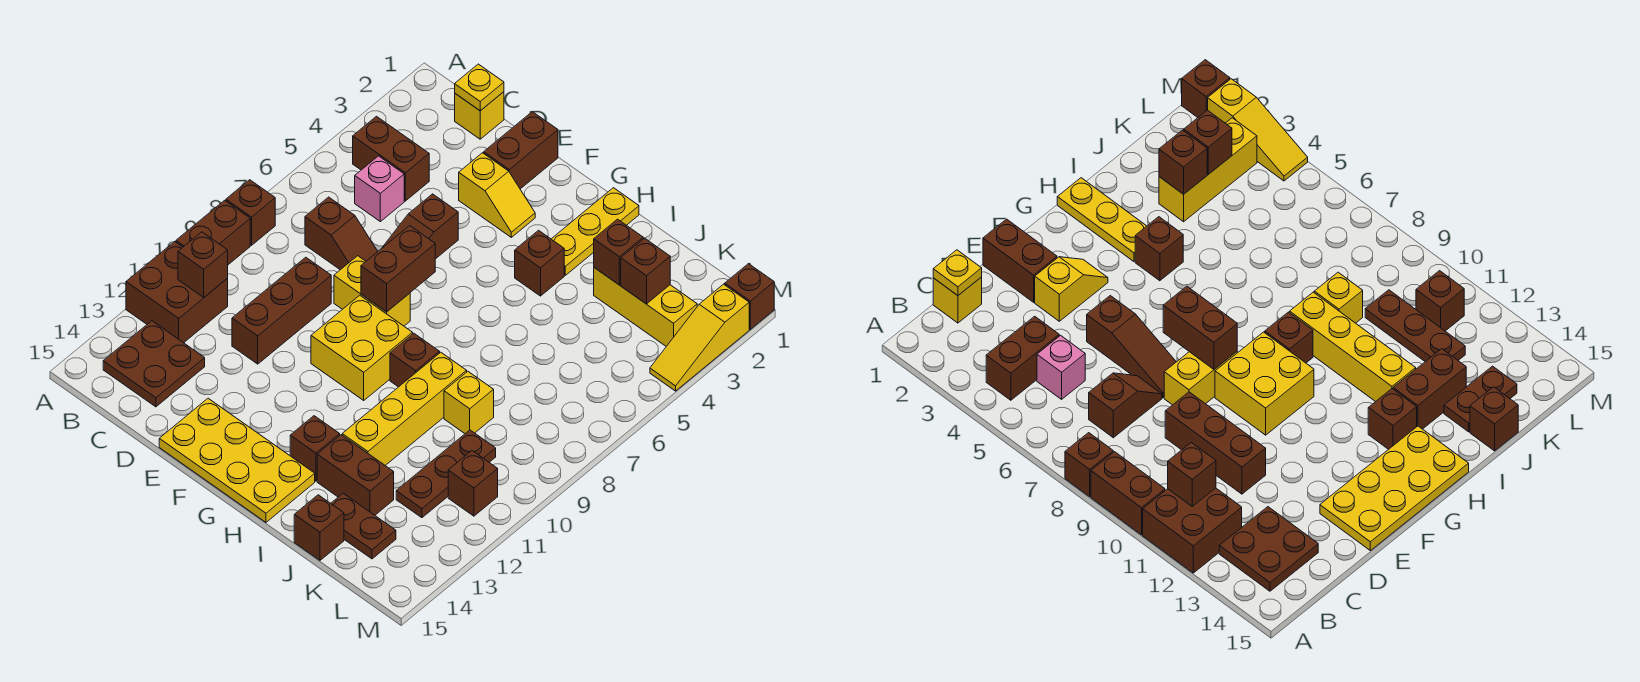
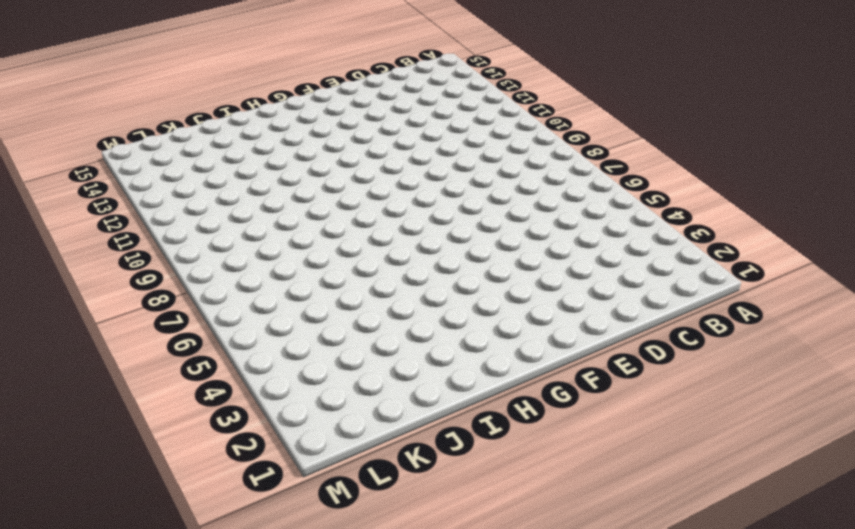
none -> brown brick A8 level 1
none -> brown brick A9:A10 level 1
none -> brown brick A11:B12 level 1
none -> brown brick B4:C4 level 1

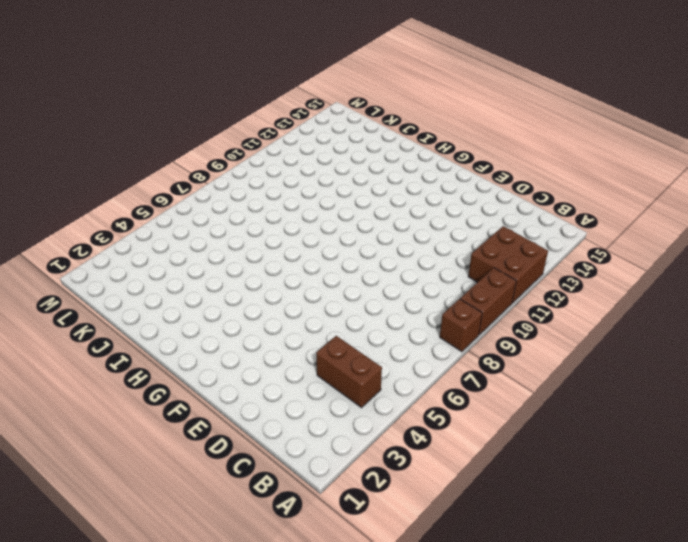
none -> brown plate B13:C14 level 1
none -> yellow brick C1 level 1
none -> pink brick C5 level 1
none -> brown slope C7:D7 level 1 top C

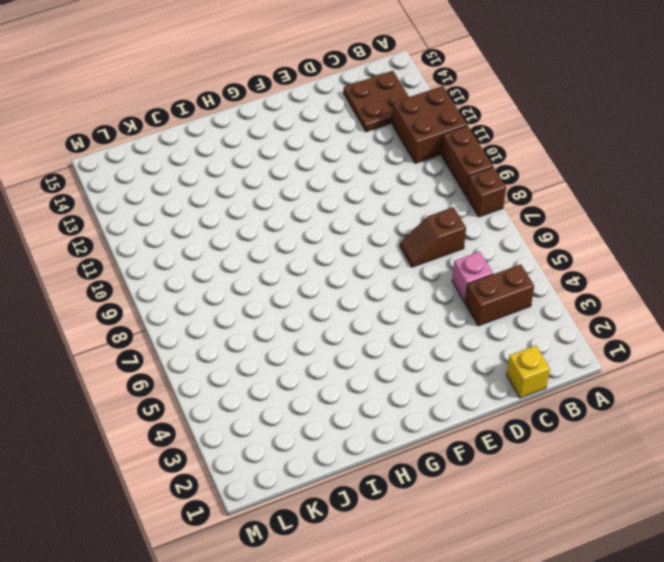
none -> brown brick D9:D11 level 1
none -> brown brick E1:E2 level 1
none -> yellow slope E3:F3 level 1 top E
none -> brown slope E5:E7 level 1 top 5

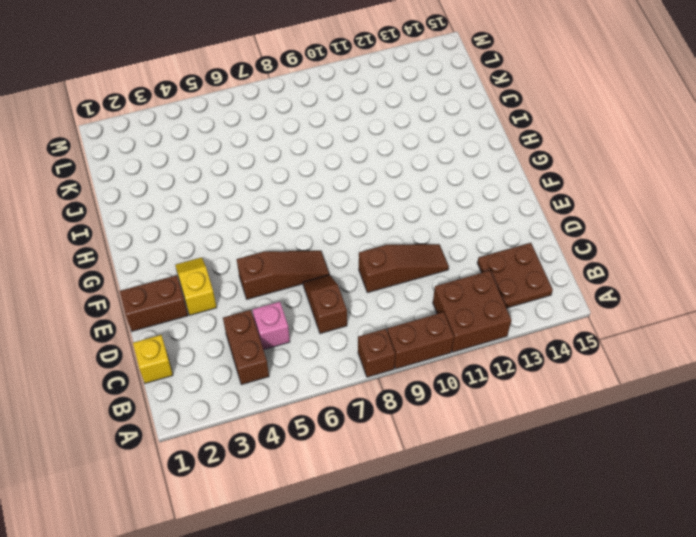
brown slope D9:D11 level 1 top 9 -> brown brick D9:D11 level 1
none -> yellow brick E8:F8 level 1
none -> yellow plate E14:H15 level 1
none -> yellow brick F9:G10 level 1
none -> yellow plate H1:H3 level 1

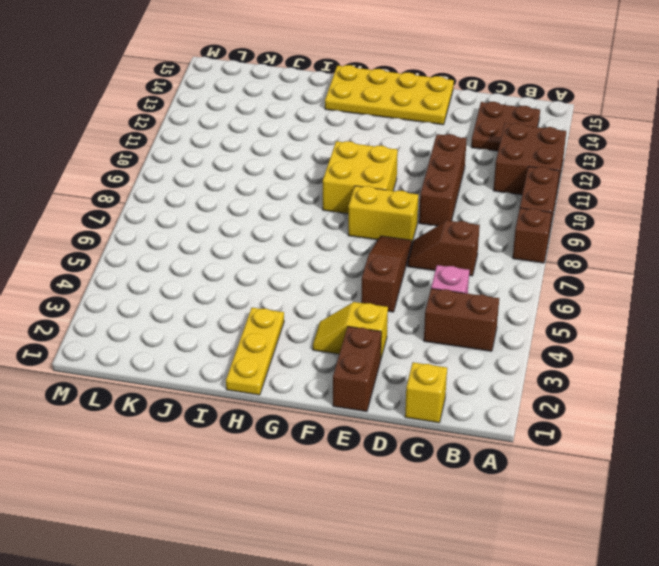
none -> brown brick H4 level 1
none -> brown brick H9 level 1
none -> brown brick H13 level 1
none -> yellow brick I9:I12 level 1

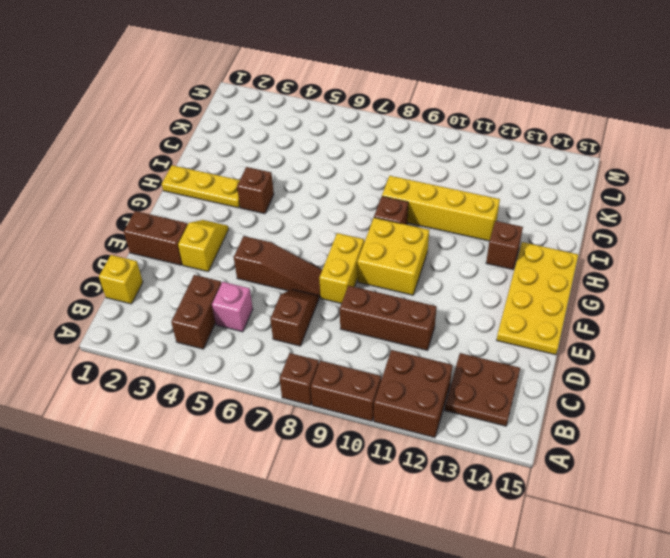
none -> brown brick I13:J13 level 1
none -> yellow brick J3:L3 level 1
none -> yellow brick J9 level 1
none -> brown plate J14:K14 level 1

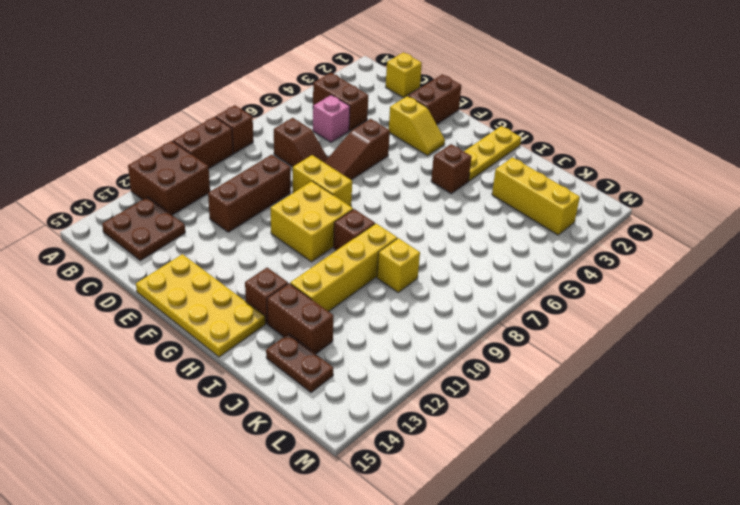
none -> brown brick J15 level 1
none -> brown plate K10:K12 level 1
none -> brown brick L11 level 1
none -> brown brick M1 level 1

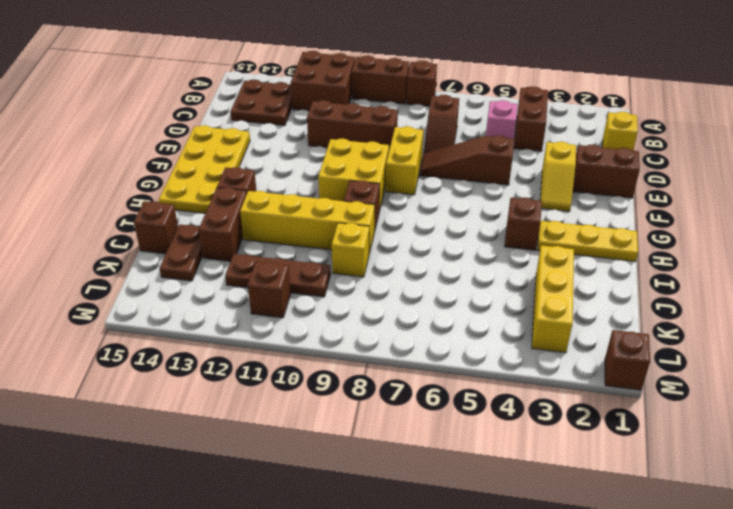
none -> yellow slope M2:M4 level 1 top 2
none -> brown brick B11 level 2
none -> yellow plate C1 level 2
none -> brown brick F7:F8 level 2

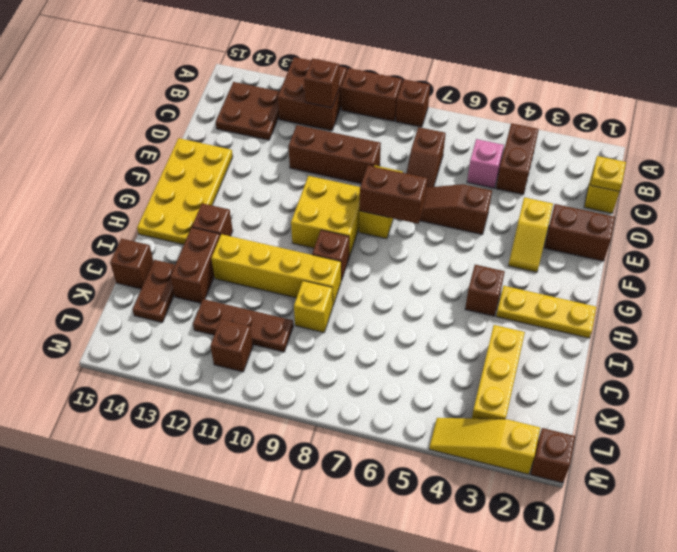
none -> brown brick J3 level 2
none -> brown brick K3 level 2

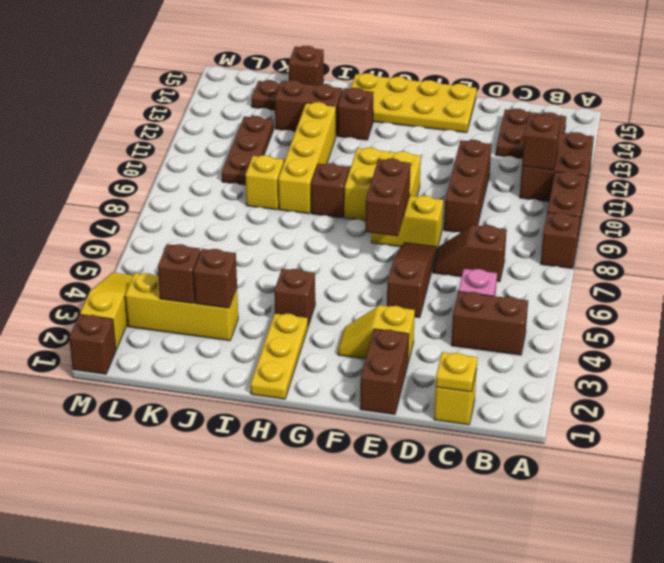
none -> brown brick L11 level 1

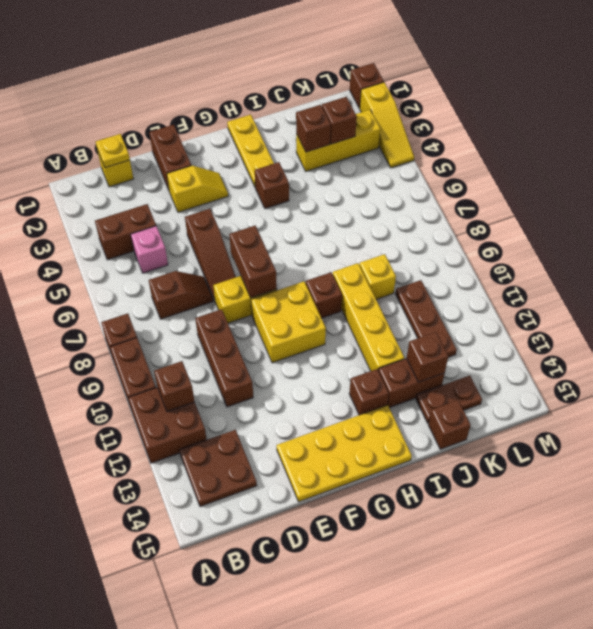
brown brick J13 level 2 -> brown brick L11 level 1

